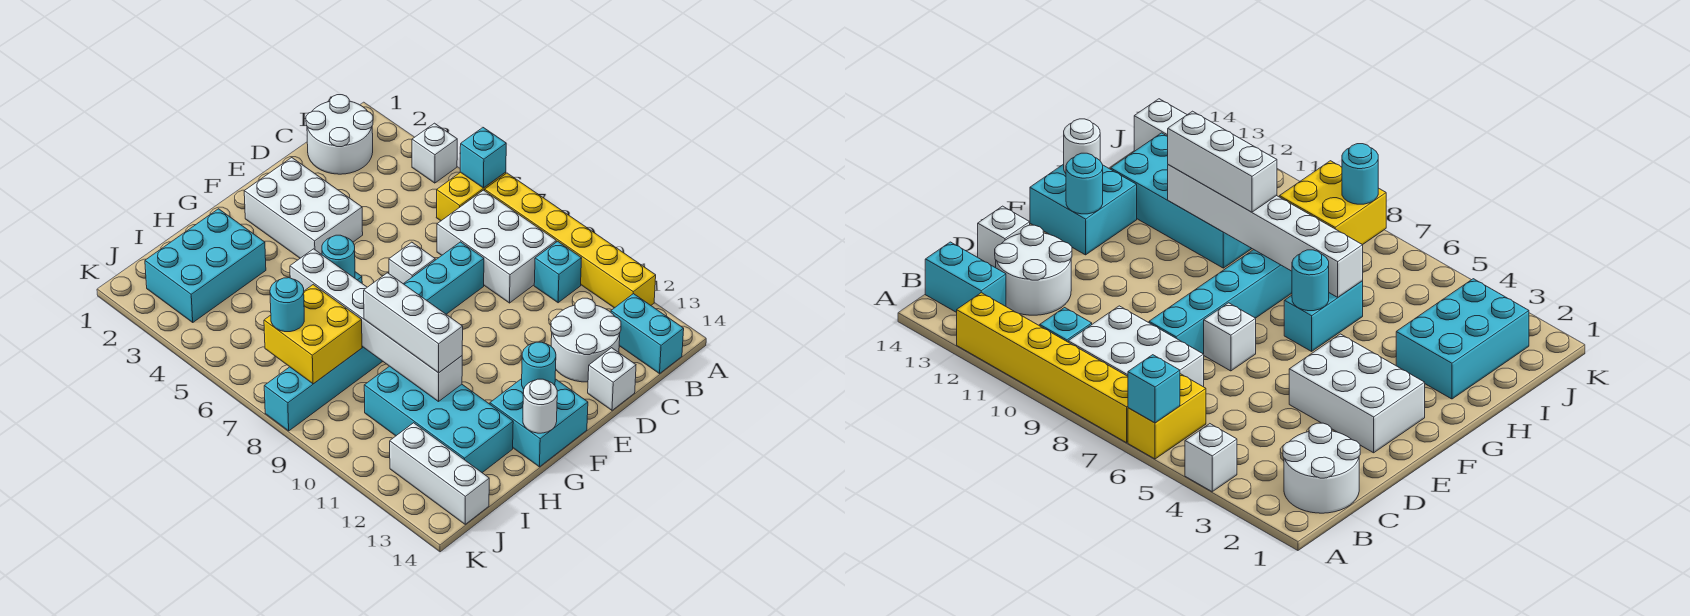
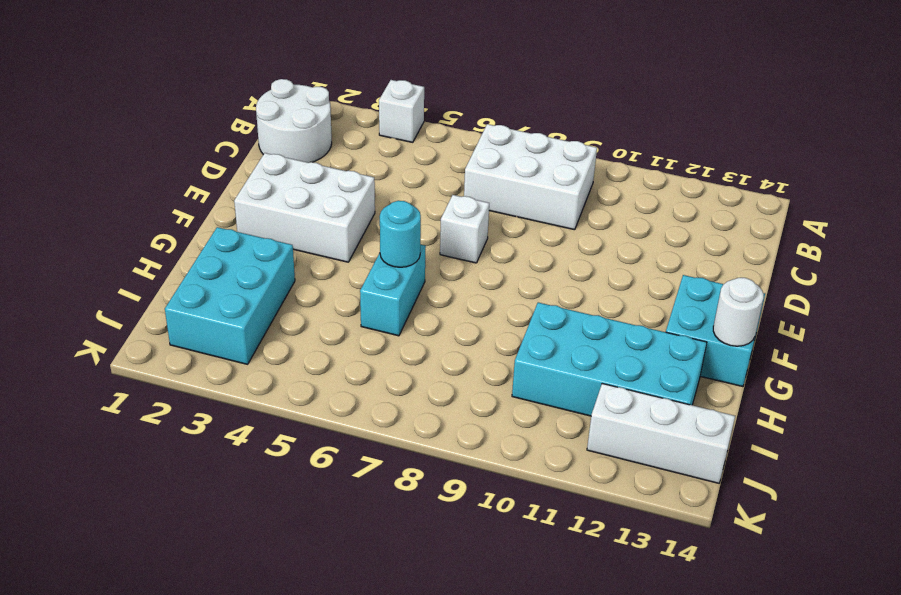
none -> yellow brick A6:B6 level 1
none -> yellow brick A7:A12 level 1
none -> cyan brick B10 level 1

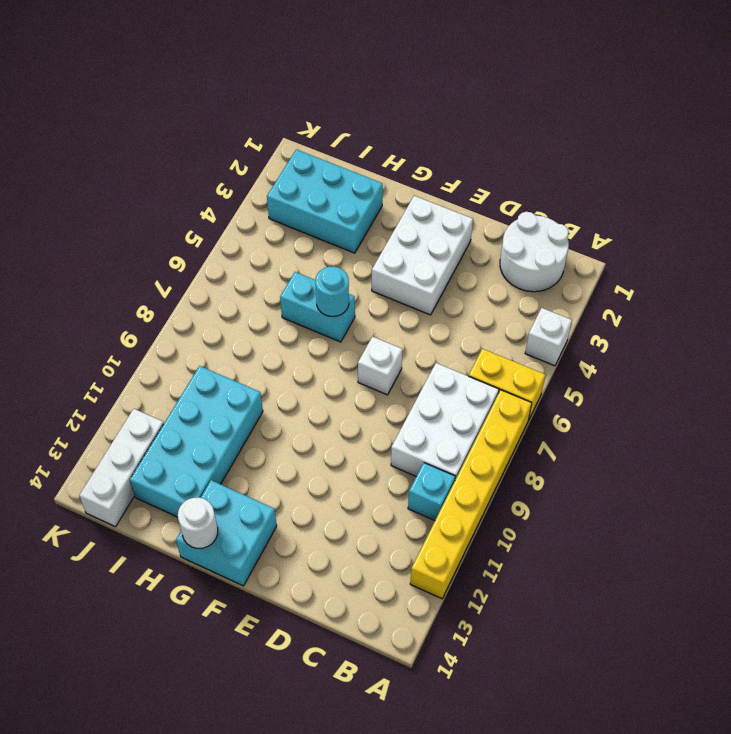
none -> cyan brick B13:B14 level 1
none -> white round brick C12:D13 level 1
none -> cyan brick D8:K8 level 1

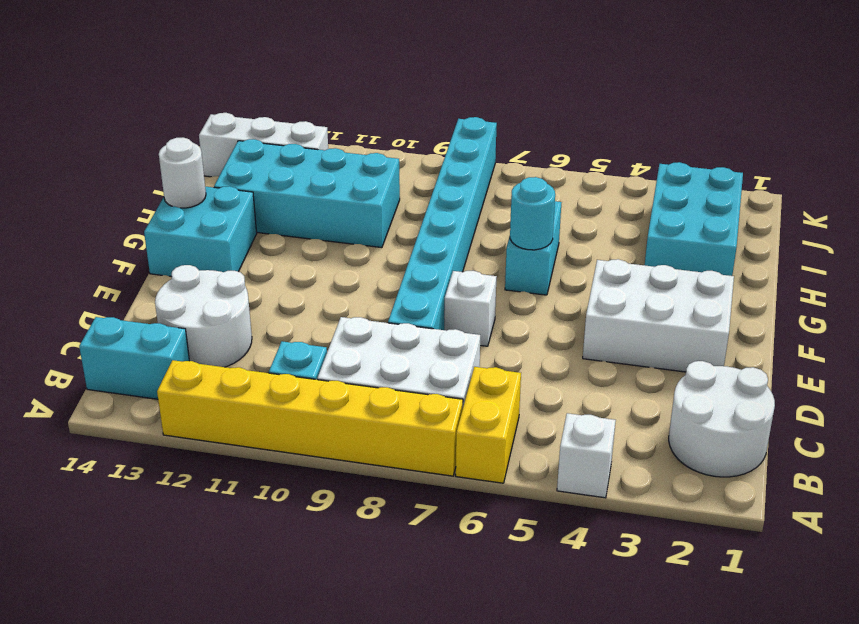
none -> white brick D14 level 1
none -> cyan brick A6 level 2
none -> cyan round brick F13 level 2

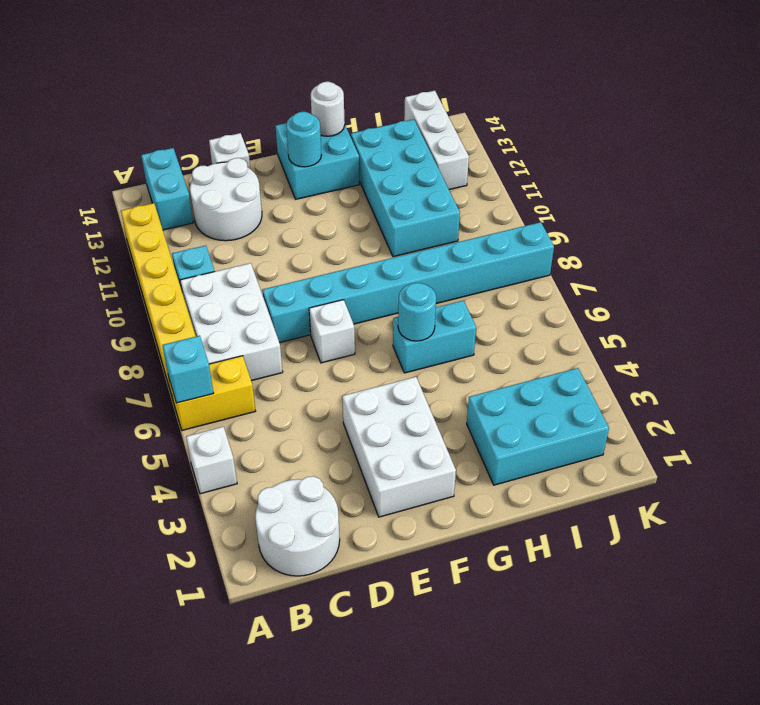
none -> white brick H6:H11 level 2
none -> yellow brick I7:J8 level 2
none -> white brick H9:H11 level 3

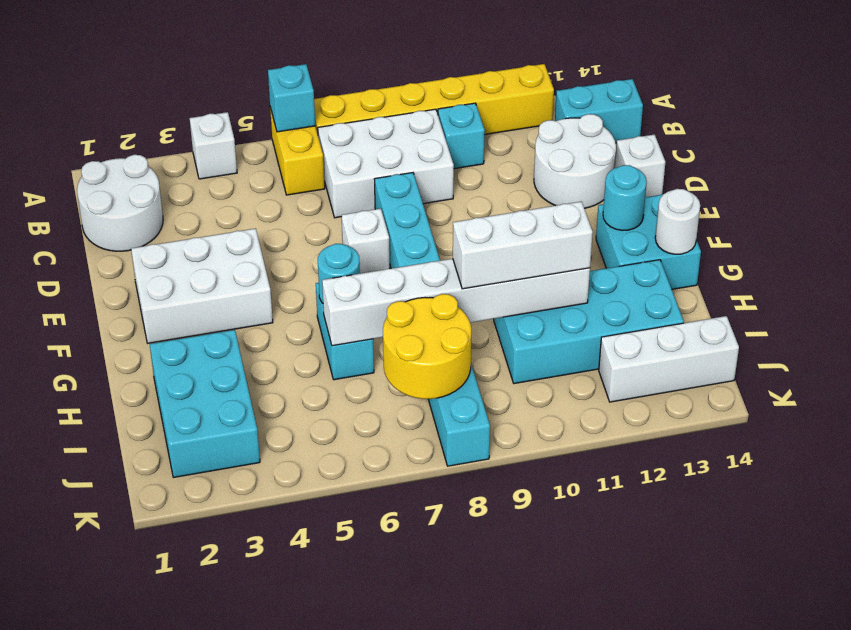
yellow round brick I7:J8 level 2 -> yellow brick I7:J8 level 2
none -> cyan round brick J7 level 3

